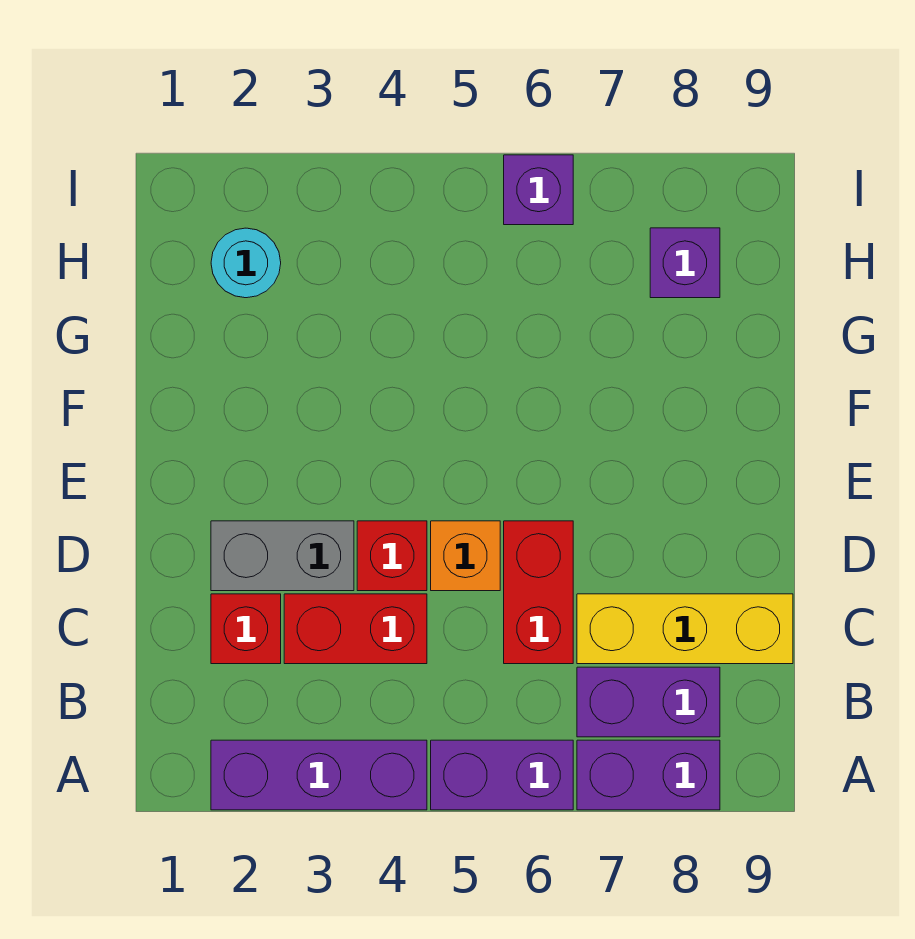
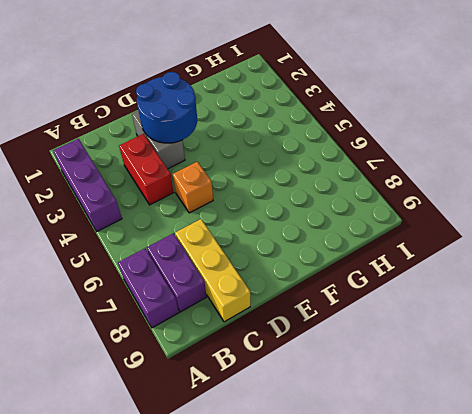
blue round brick D2:E3 level 2 -> none
none -> purple brick A5:A6 level 1
none -> red brick C2 level 1
none -> red brick C6:D6 level 1

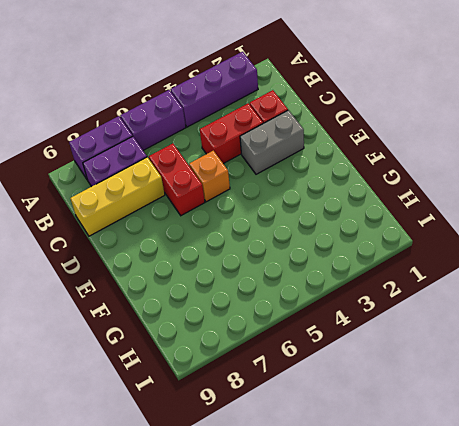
none -> red brick D4 level 1
none -> cyan round brick H2 level 1
none -> purple brick H8 level 1

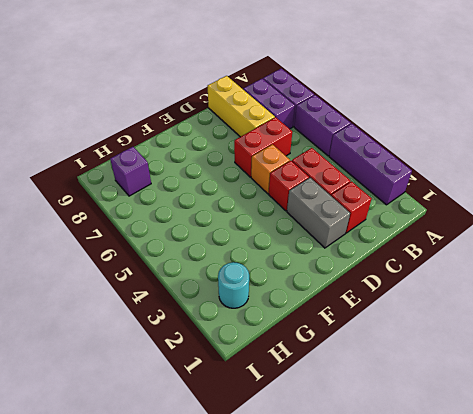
none -> purple brick I6 level 1

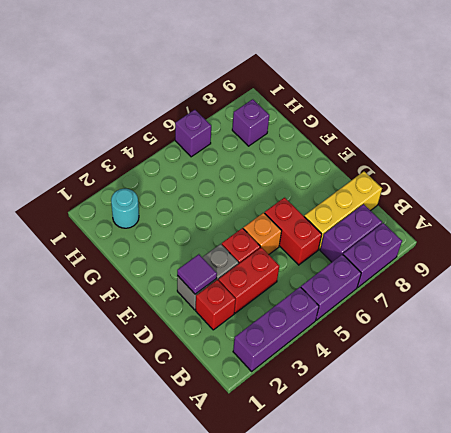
purple tile D2 level 2 -> none

